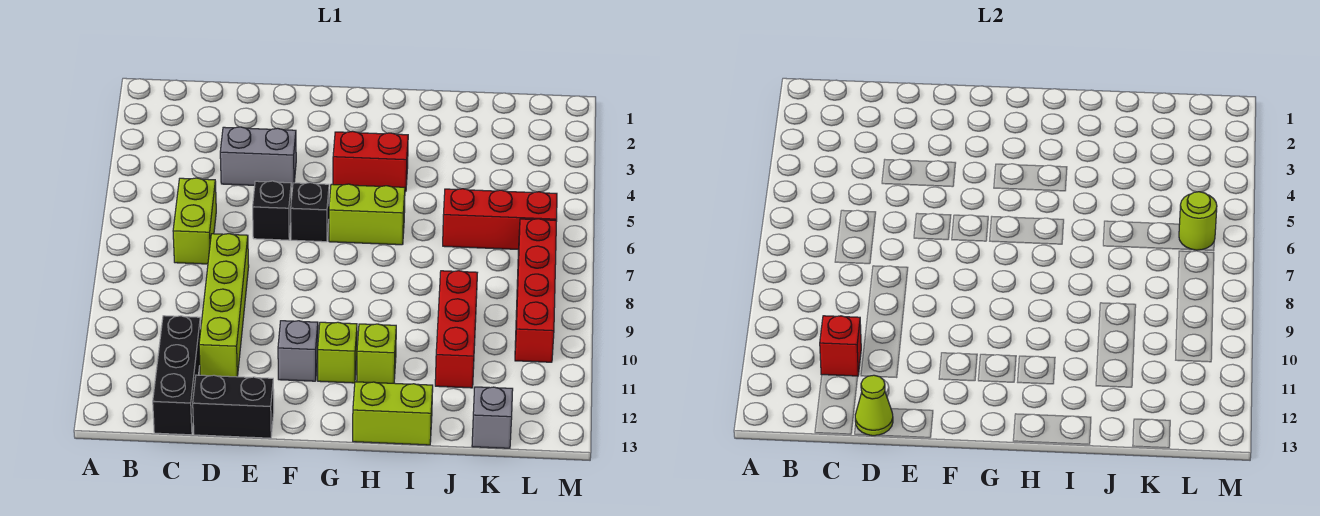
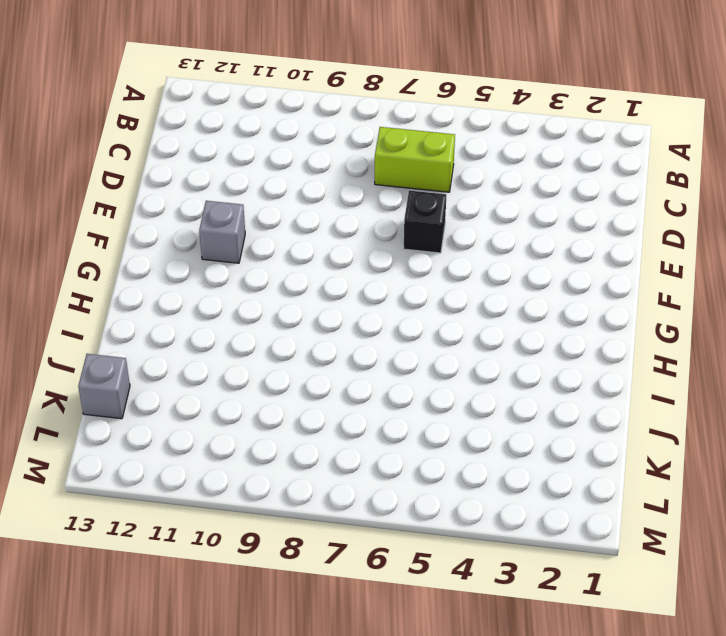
none -> black brick C11:C13 level 1
none -> grey brick D4:E4 level 1
none -> lime brick D8:D11 level 1

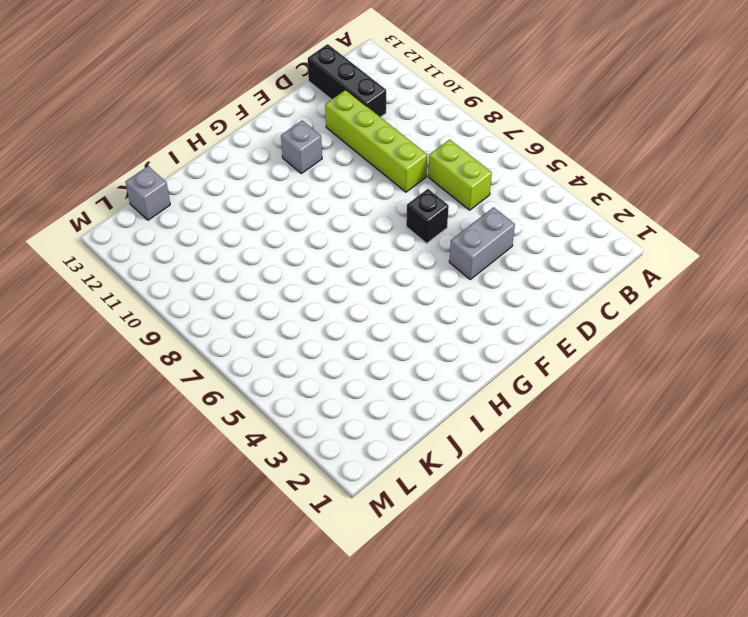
none -> black brick D13:E13 level 1
none -> black brick F6 level 1
none -> red brick G4:H4 level 1

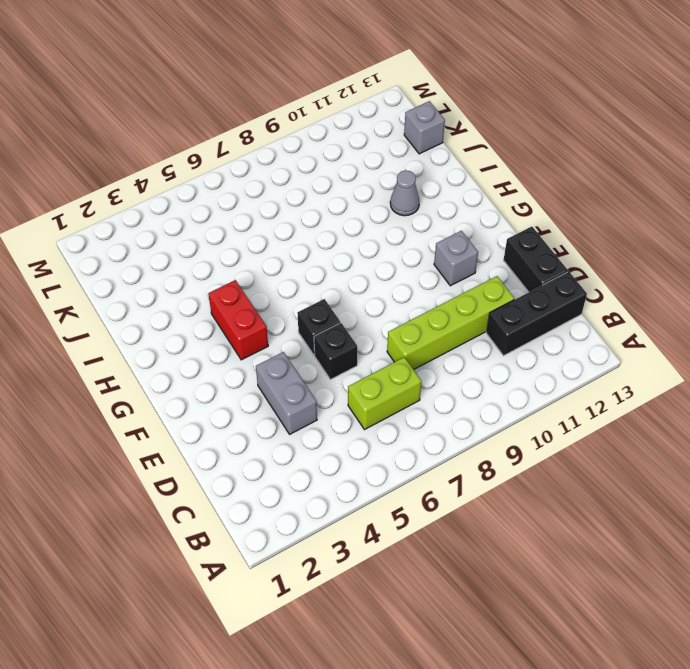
grey cone I11 level 1 -> none
none -> lime brick G6:H6 level 1
none -> lime brick G11 level 1
none -> lime brick H11 level 1

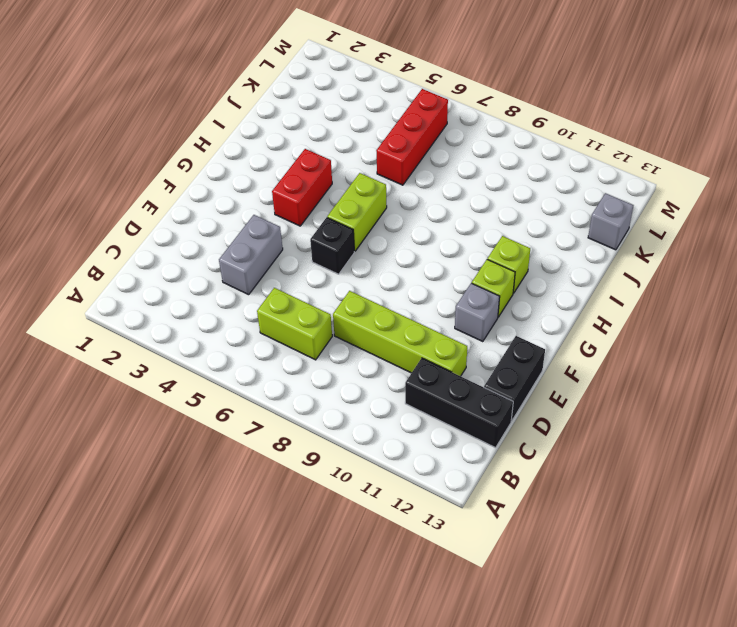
none -> black brick E6 level 1
none -> lime brick H13:I13 level 1
none -> red brick J9:J11 level 1

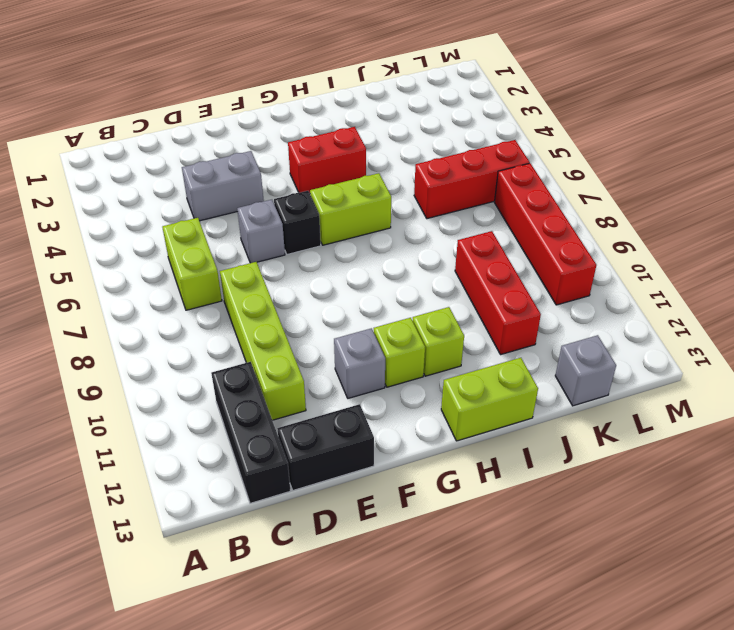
grey brick E6 level 1 -> black brick E6 level 1
none -> red brick C11 level 2
none -> lime cone D13 level 2
none -> lime round brick L6 level 2

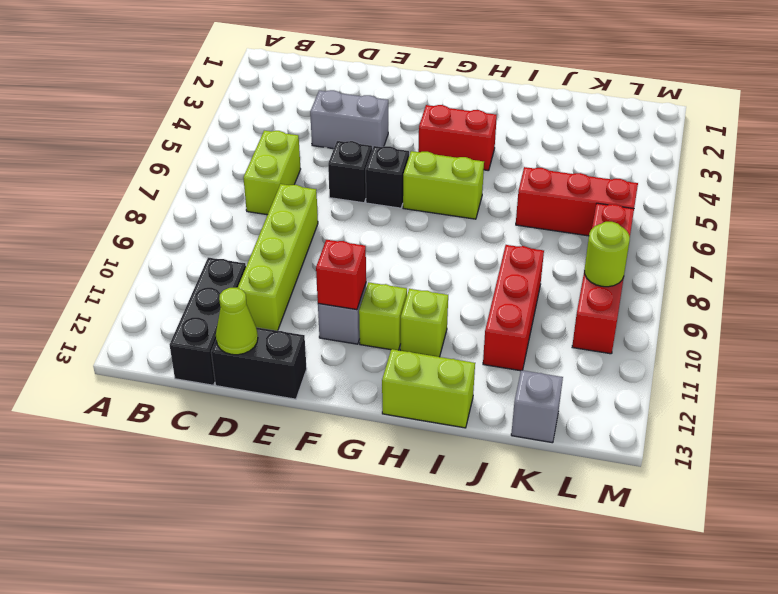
red brick F11 level 2 -> red brick C11 level 2
lime round brick L9 level 2 -> lime round brick L6 level 2

